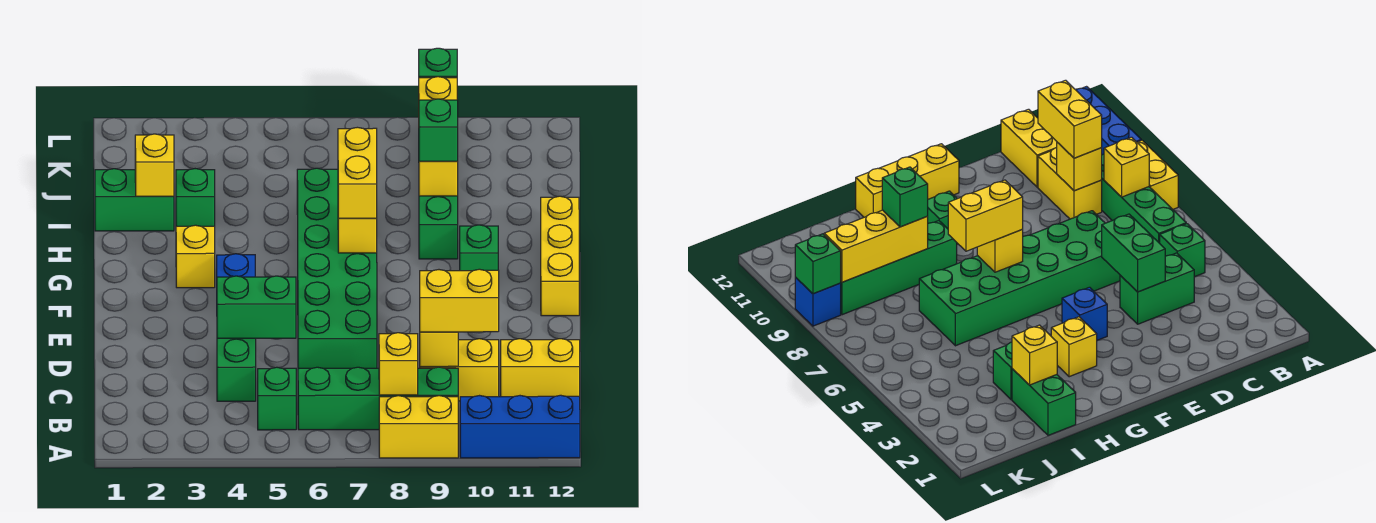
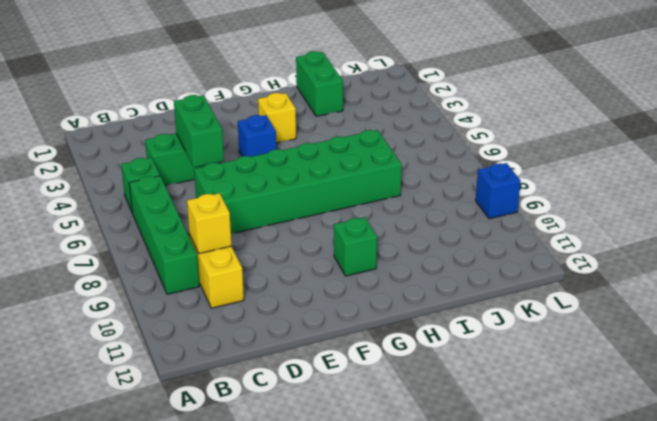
none -> yellow brick A8:A9 level 1
none -> blue brick A10:A12 level 1
none -> yellow brick C11:C12 level 1

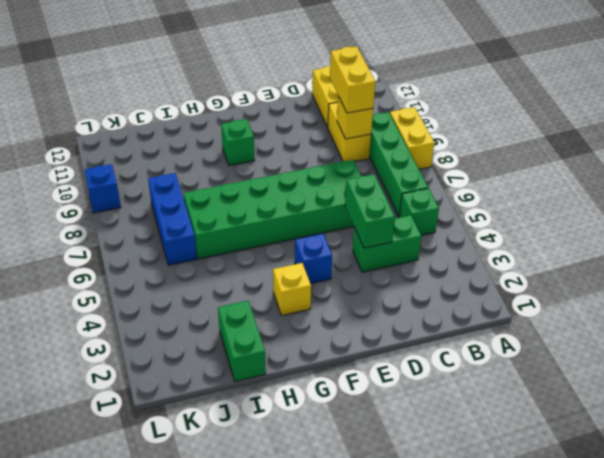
blue brick J6:J8 level 1 -> blue brick A10:A12 level 1
none -> yellow brick F12:H12 level 1
none -> green brick H9:K9 level 1
none -> green brick I3 level 1

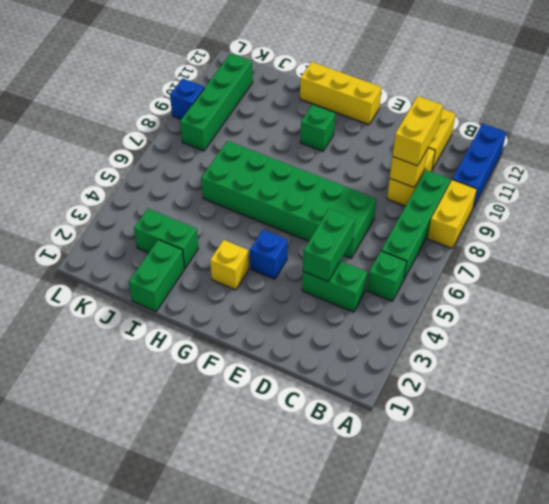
green brick I3:J3 level 1 -> green brick I3 level 1
green brick K8:K11 level 1 -> green brick H9:K9 level 1
none -> yellow brick B8 level 2
none -> yellow brick G7 level 2
none -> yellow brick I2 level 2

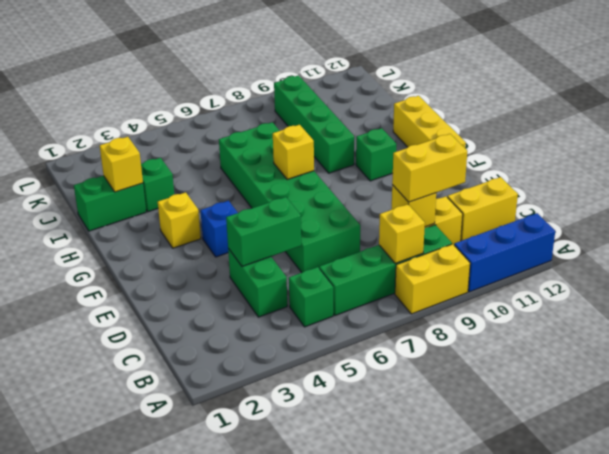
none -> blue brick L9 level 1
none -> yellow brick I9:K9 level 2
none -> green brick L9 level 2

